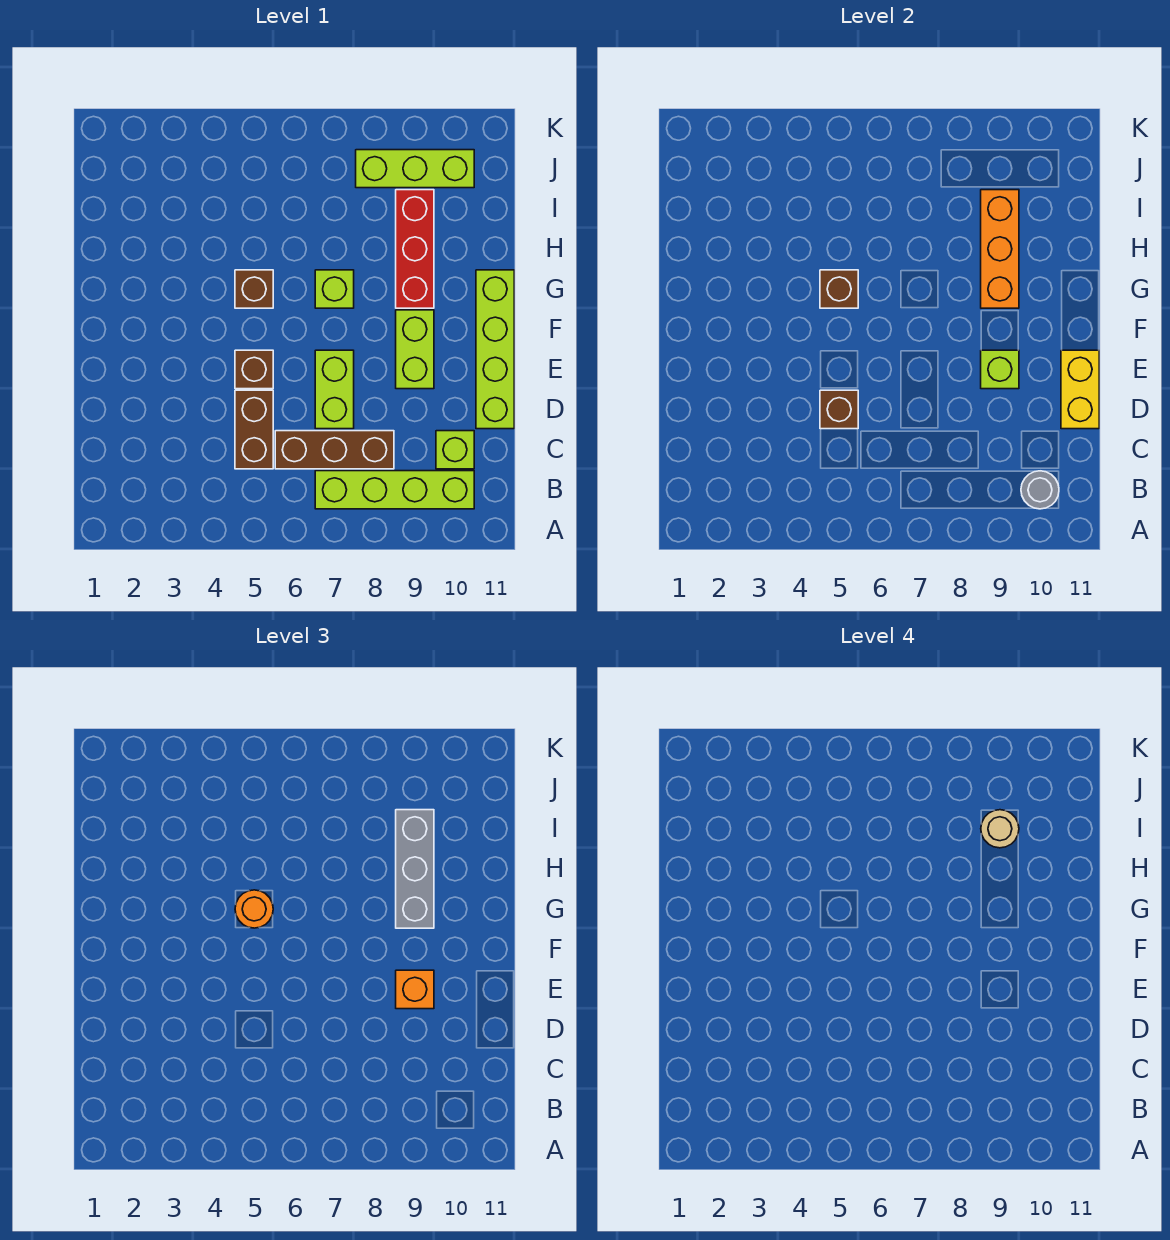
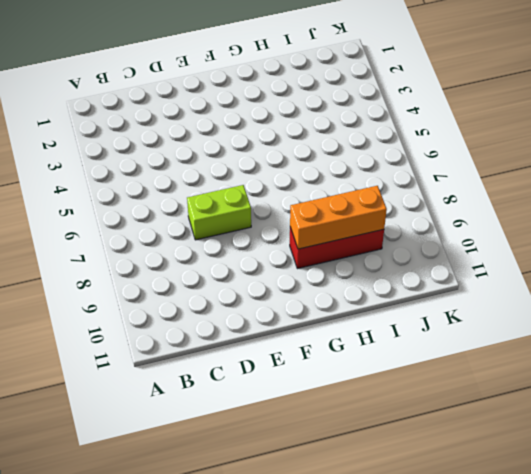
none -> lime brick B7:B10 level 1
none -> brown brick C5:D5 level 1
none -> brown brick C6:C8 level 1

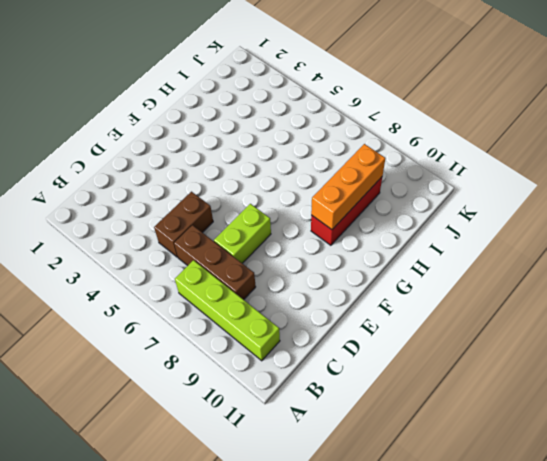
none -> lime brick C10 level 1
none -> lime brick D11:G11 level 1
none -> brown brick E5 level 1

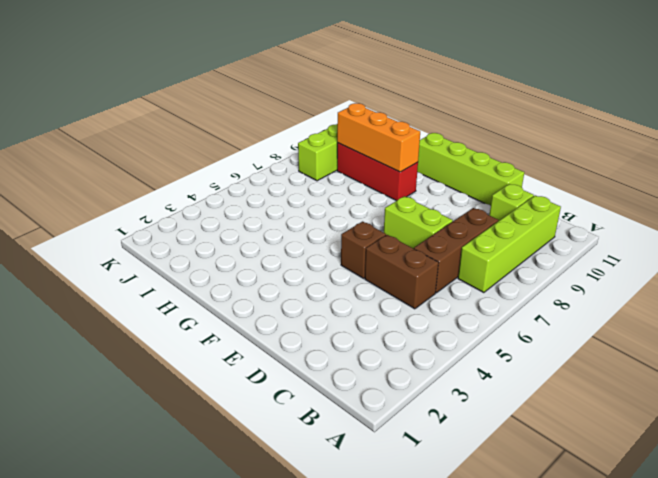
none -> lime brick E9:F9 level 1
none -> brown brick G5 level 1
none -> lime brick G7 level 1

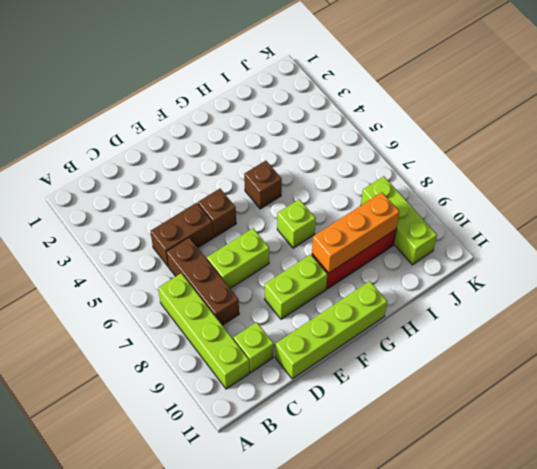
none -> grey round brick B10 level 2
none -> brown brick D5 level 2
none -> yellow brick D11:E11 level 2

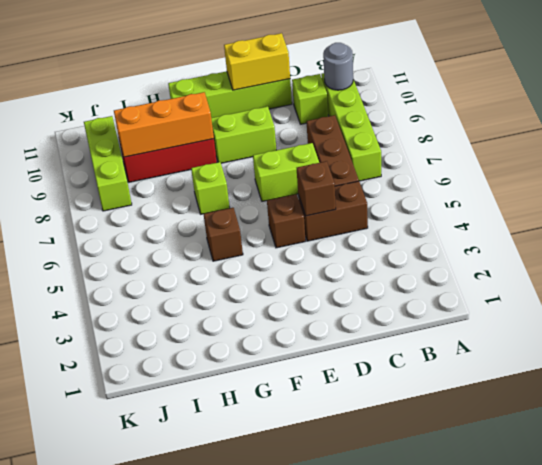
none -> lime brick E9 level 2
none -> brown brick G5 level 2
none -> orange brick E9 level 3

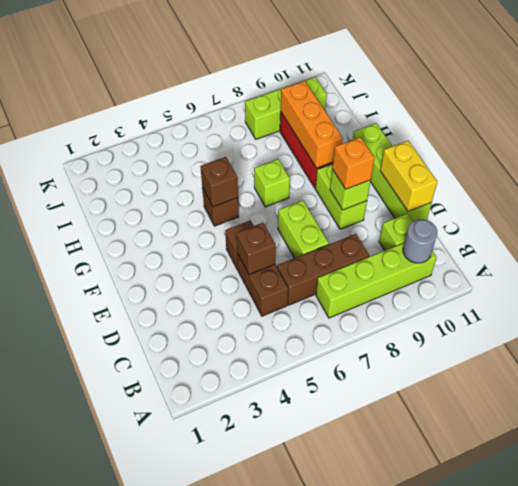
none -> orange round brick G5 level 3
none -> grey brick G9:I9 level 3
none -> tan round brick I9 level 4

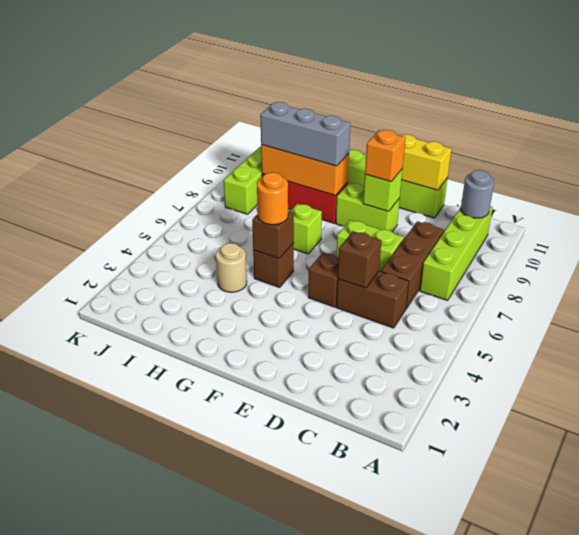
tan round brick H4 level 1 -> tan round brick I9 level 4
none -> lime brick C10 level 1

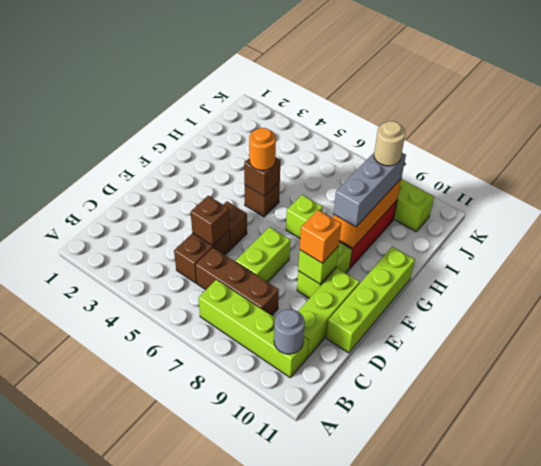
lime brick C10:E10 level 1 -> lime brick C10 level 1
none -> yellow brick D11:E11 level 2

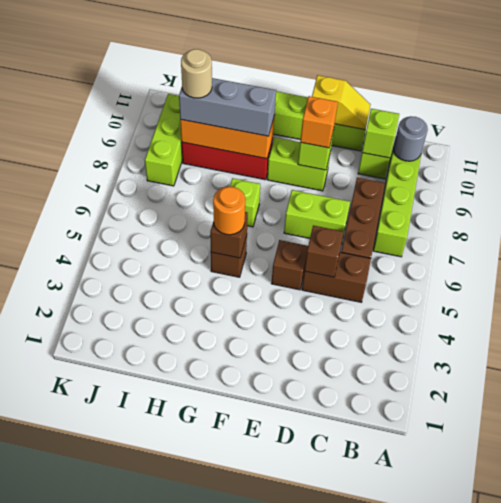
lime brick C10 level 2 -> none
yellow slope D11:E11 level 2 top E -> yellow brick D11:E11 level 2

